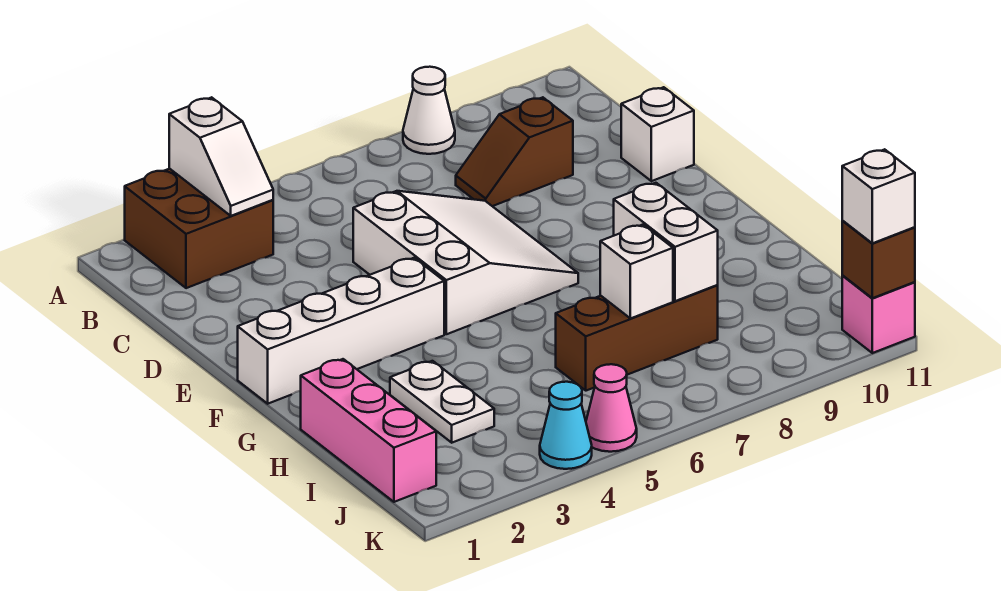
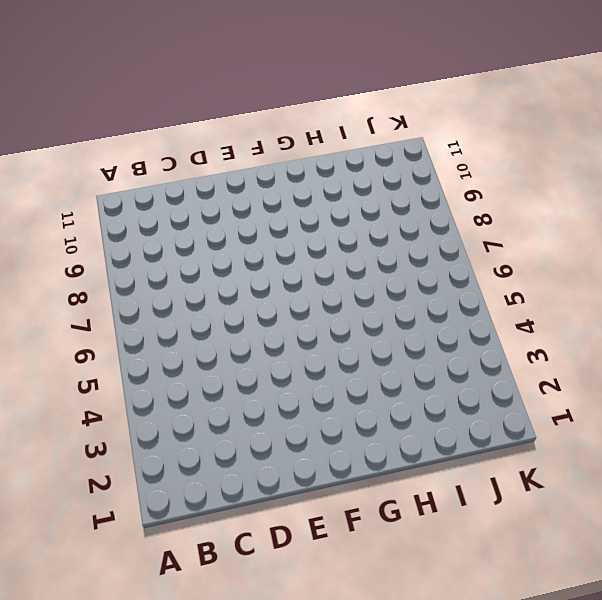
none -> brown brick A2:B3 level 1
none -> white cone A8 level 1
none -> brown slope C8:C9 level 1 top 9

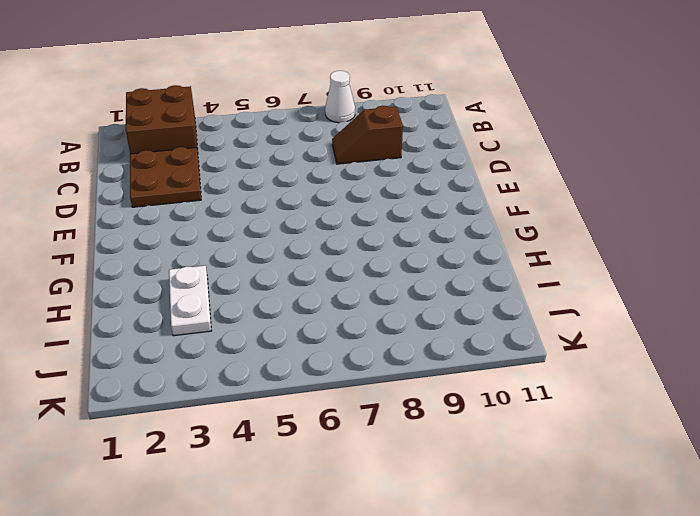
brown plate C2:D3 level 1 -> none
none -> white slope D5:F7 level 1 top 5
none -> white brick D11 level 1
none -> white brick F1:F4 level 1

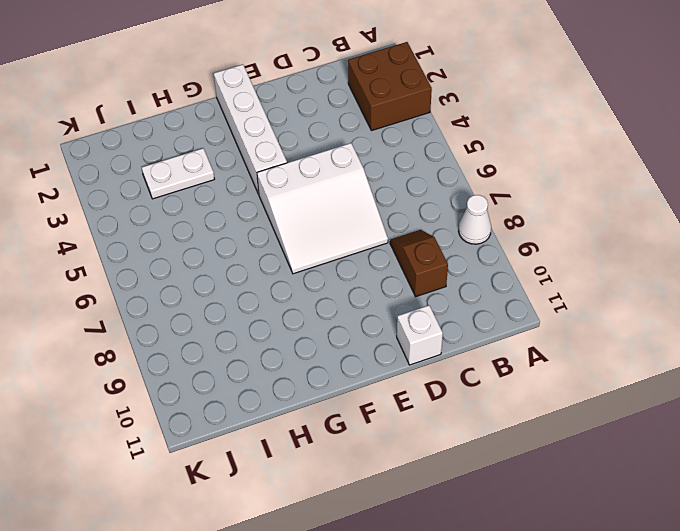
none -> pink brick H1:J1 level 1
none -> brown brick I6:I8 level 1
none -> cyan cone K4 level 1

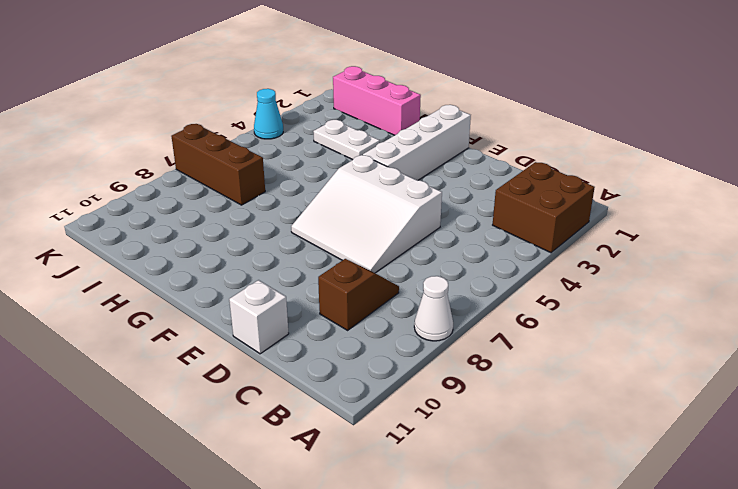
brown brick I7:K7 level 1 -> brown brick I6:I8 level 1
none -> pink cone K5 level 1
none -> pink brick K11 level 1
none -> white slope A3:B3 level 2 top A

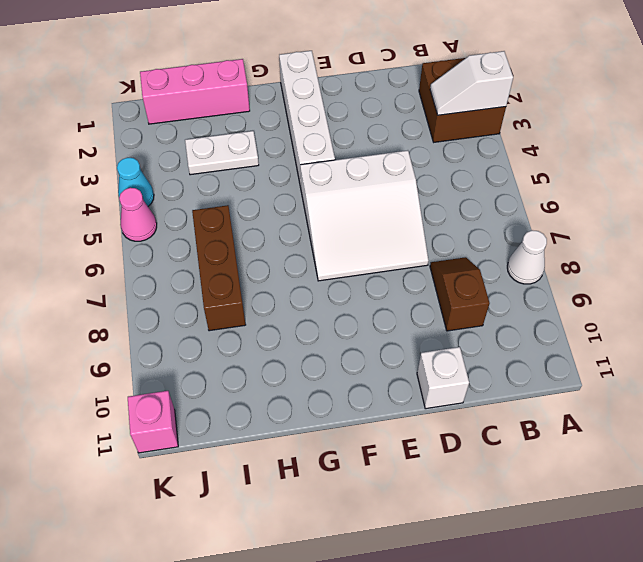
none -> white brick H8:I8 level 2
none -> white brick I7 level 2
none -> brown brick K11 level 2

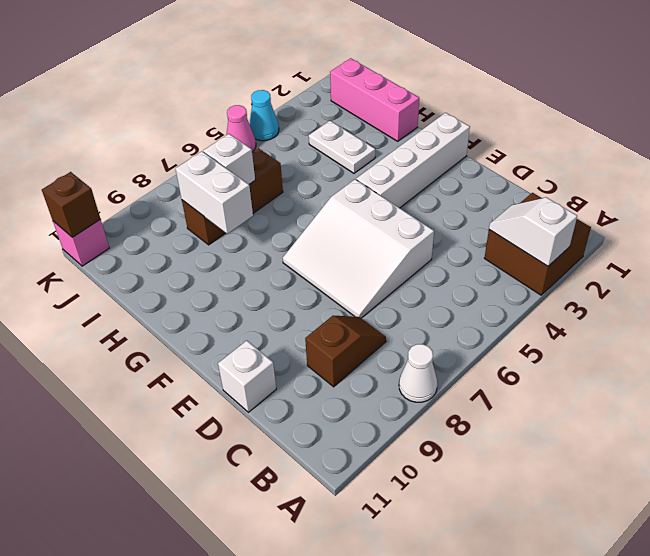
none -> white brick K11 level 3

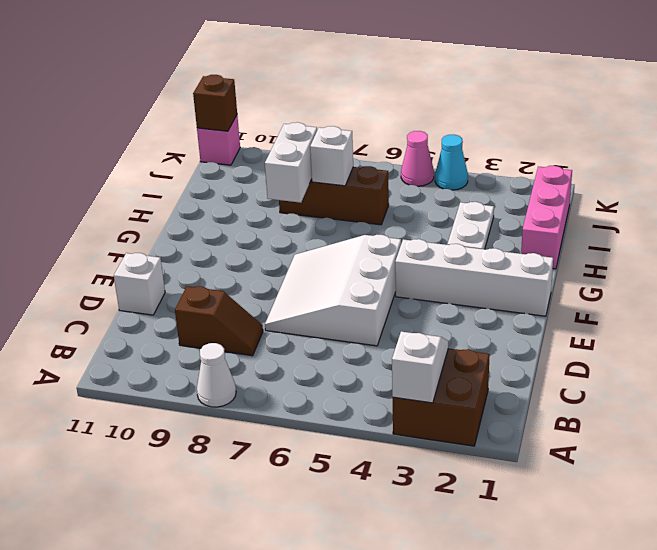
none -> white brick K11 level 3

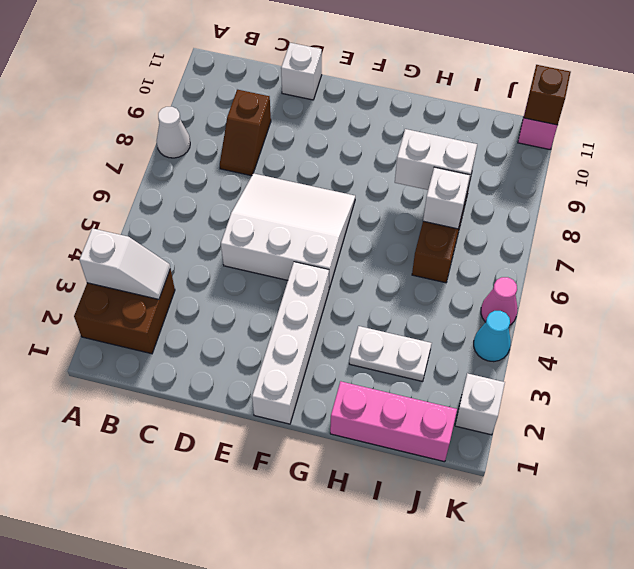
white brick K2 level 1 -> white brick K11 level 3

